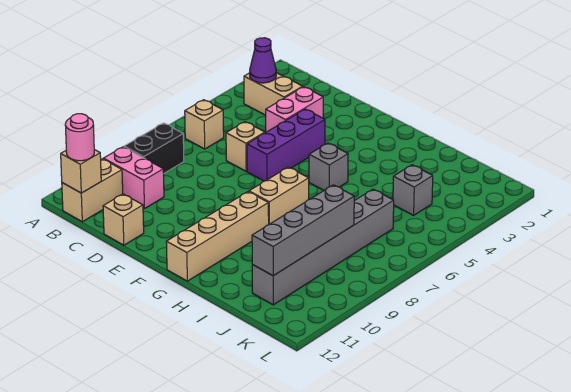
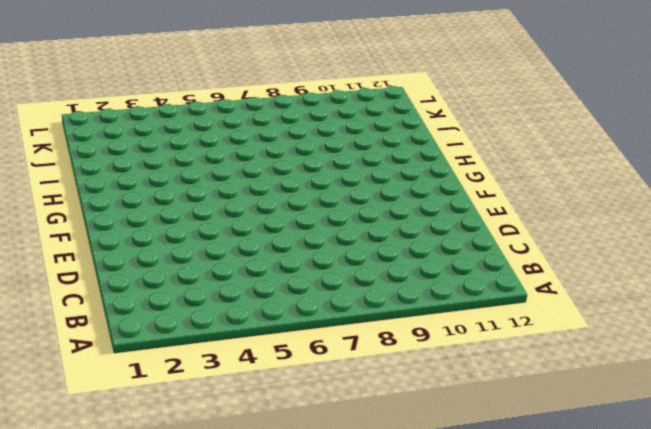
none -> tan brick B3:C3 level 1
none -> tan brick B6 level 1
none -> black brick B8:B9 level 1

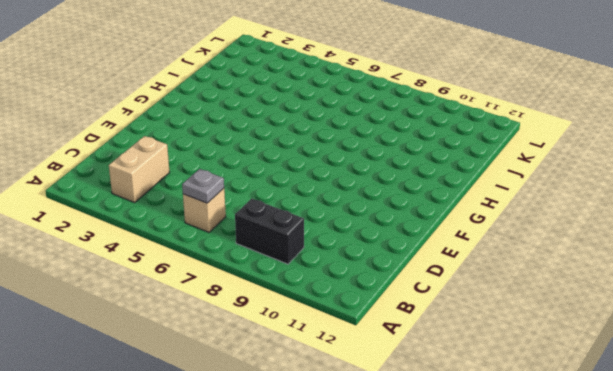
grey plate B6 level 2 -> none
none -> pink brick B10:C10 level 1
none -> tan brick B11:B12 level 1
none -> pink brick D3:D4 level 1

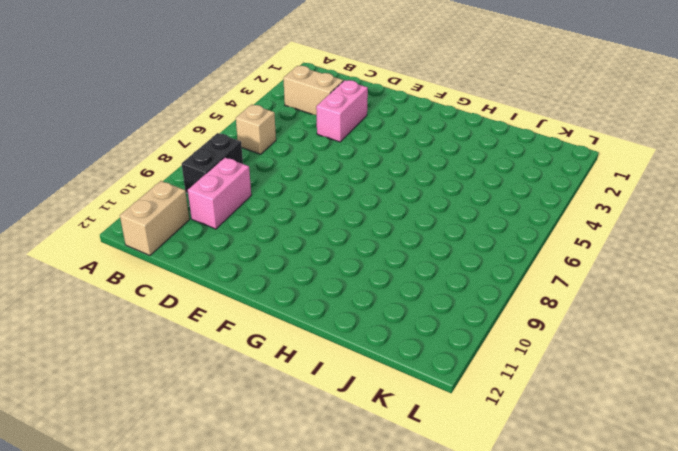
pink brick C9:C10 level 1 -> pink brick B10:C10 level 1
none -> tan brick D6 level 1
none -> tan brick D12 level 1
none -> purple brick E4:E6 level 1

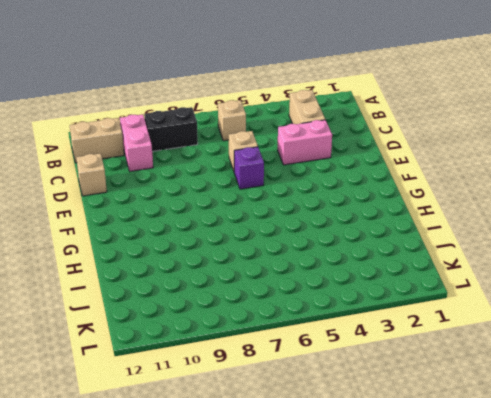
purple brick E6 level 1 -> purple brick E4:E6 level 1
none -> grey brick G5 level 1
none -> tan brick G7:G8 level 1
none -> tan brick G9:G12 level 1

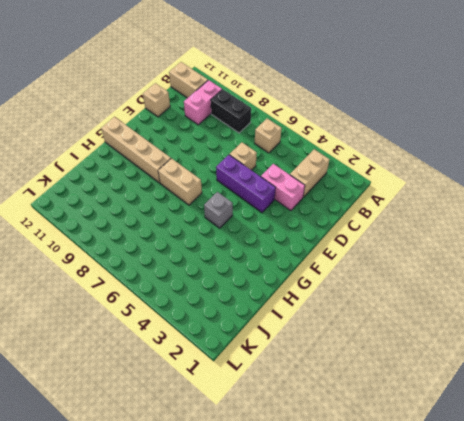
none -> grey brick J4 level 1
none -> grey brick J6:J11 level 1
none -> purple cone B3 level 2

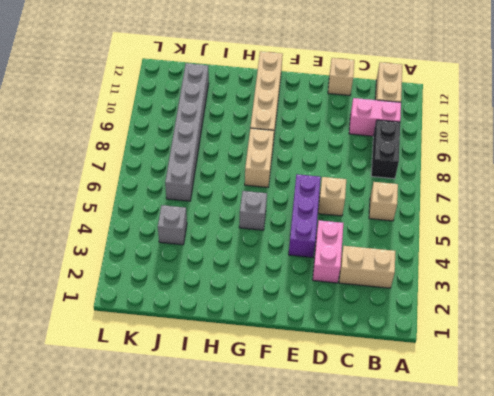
none -> purple cone B3 level 2
none -> tan brick B12 level 2
none -> grey brick J8:J11 level 2

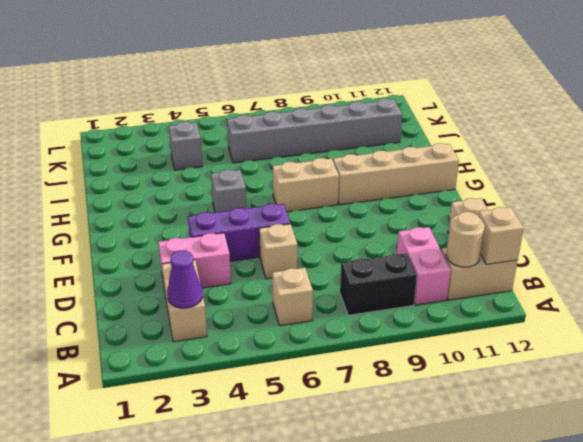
tan round brick B11 level 2 -> none
none -> grey brick J8:J11 level 2
none -> pink round brick B12 level 3

